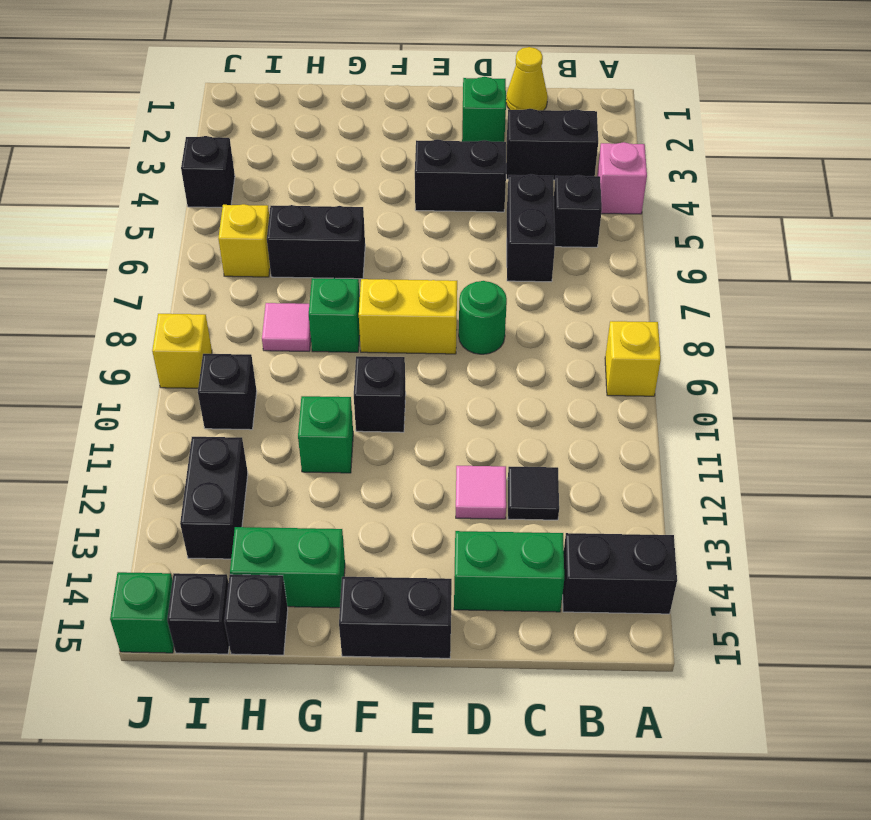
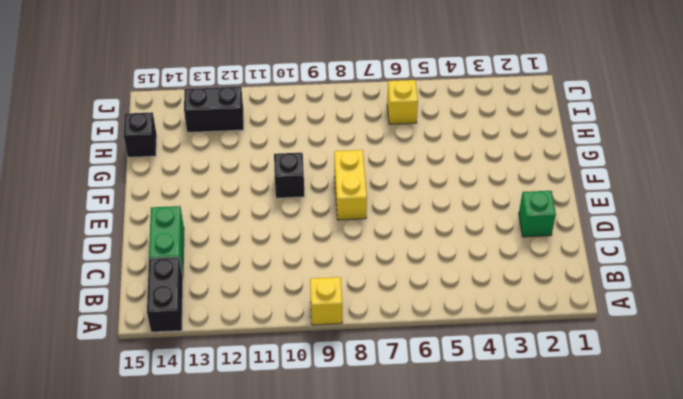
none -> pink brick A4 level 1
none -> black brick B3:C3 level 1
none -> black brick B5 level 1

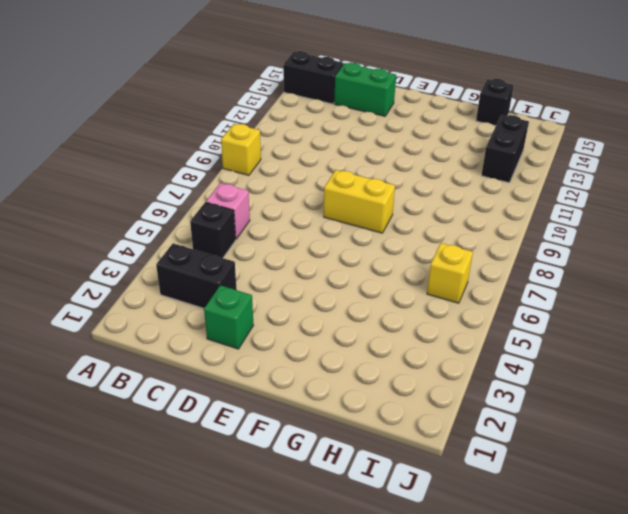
pink brick B6 level 1 -> pink brick A4 level 1
none -> yellow cone C1 level 1
none -> black brick C5:C6 level 1
none -> black tile C12 level 1

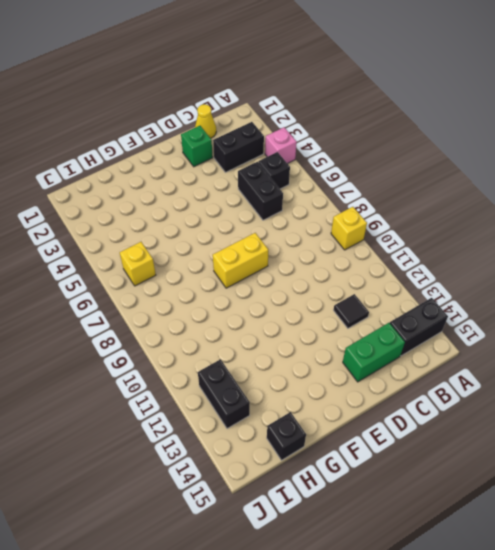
none -> black brick D4:E4 level 1
none -> green round brick D8 level 1
none -> pink tile D12 level 1

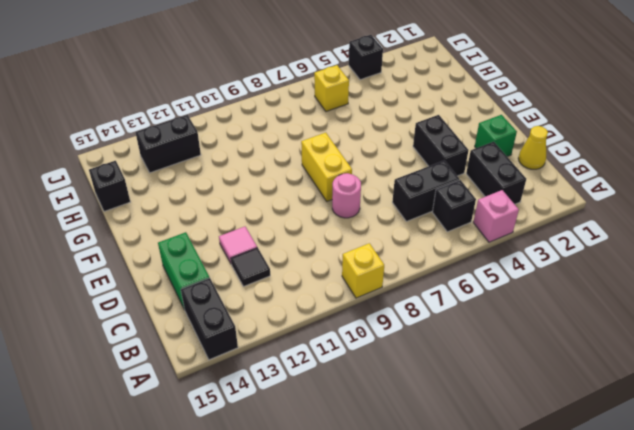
pink round brick D8 level 1 -> green round brick D8 level 1
none -> black brick E15:F15 level 1
none -> black brick F10 level 1
none -> black brick G6:H6 level 1

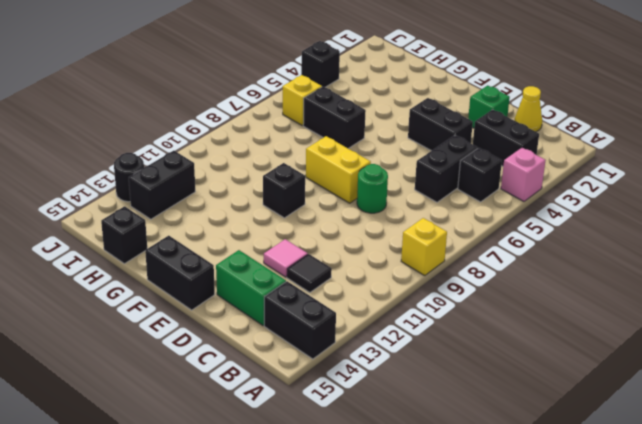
black round brick J13 level 1 -> none
none -> green brick G8 level 1
none -> green brick G11 level 1
none -> green brick G14:H14 level 1

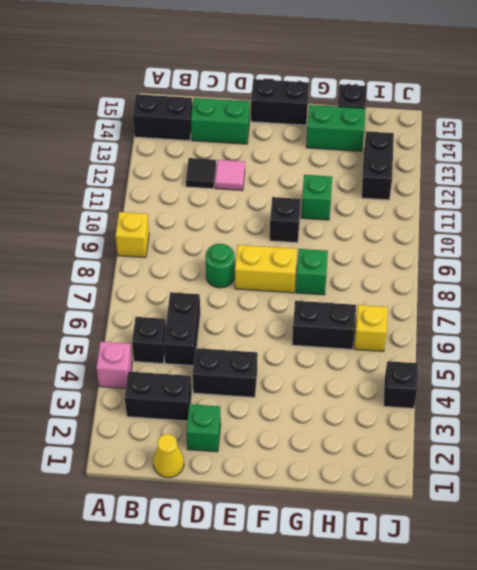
none -> pink tile H8 level 1
none -> black brick I10 level 1
none -> black brick I15 level 1

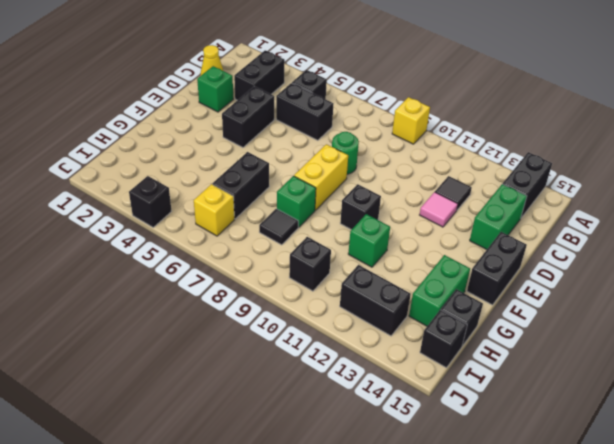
black tile H8 level 1 -> pink tile H8 level 1
none -> pink brick A4 level 1
none -> yellow brick J9 level 1
none -> green brick J15 level 1

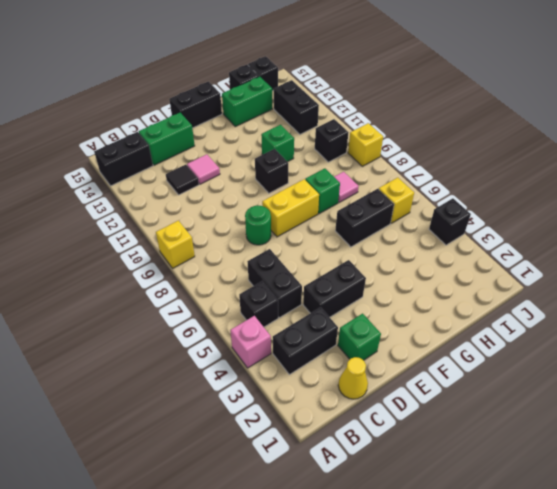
none -> green brick J15 level 1

